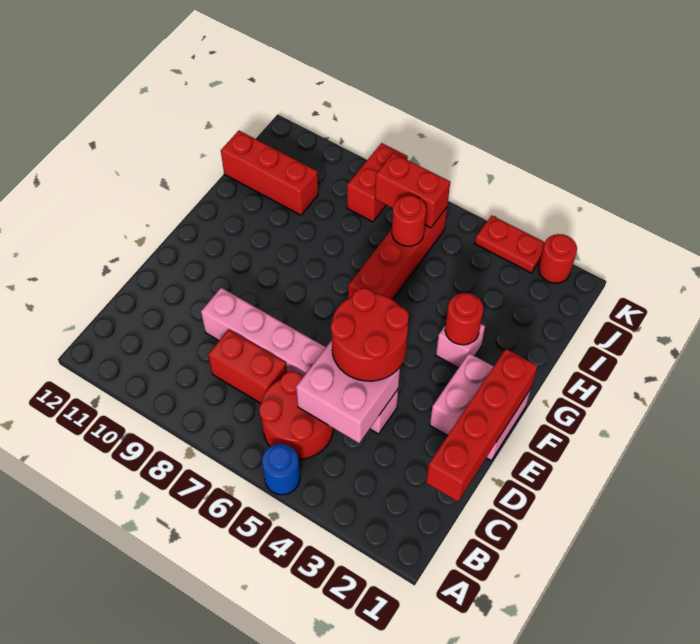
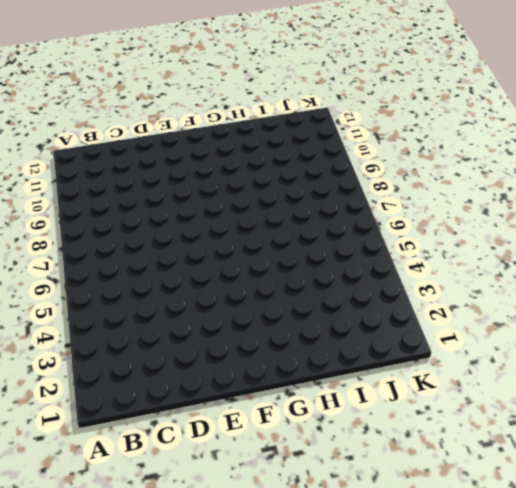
none -> blue round brick A5 level 1
none -> red round brick B5:C6 level 1
none -> red brick C7:C8 level 1

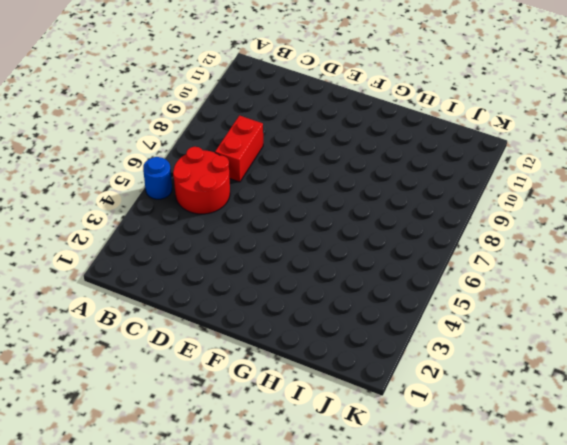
none -> pink brick D4:D9 level 1
none -> pink brick E1:F2 level 1
none -> pink brick G3 level 1

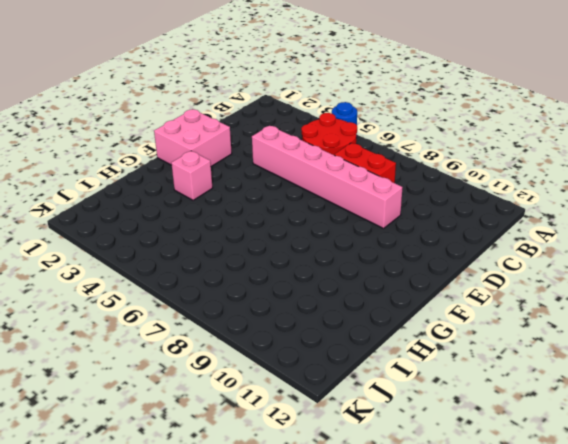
none -> red brick G6:J6 level 1
none -> red brick I10:I12 level 1
none -> red brick J8:K8 level 1

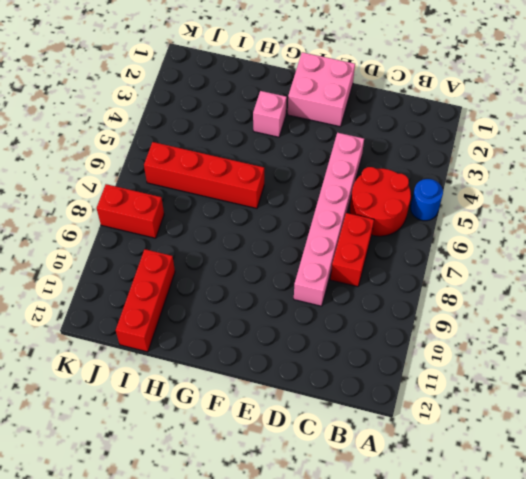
none -> red round brick K2 level 1
none -> red plate K3:K4 level 1
none -> red brick C1:F1 level 2

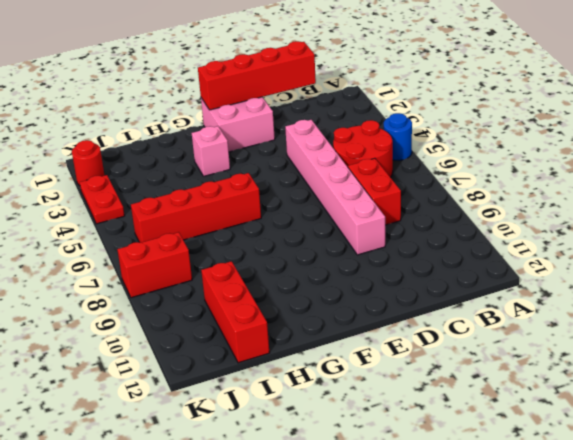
none -> pink brick C4:D5 level 2
none -> red round brick G3 level 2
none -> red round brick I6 level 2

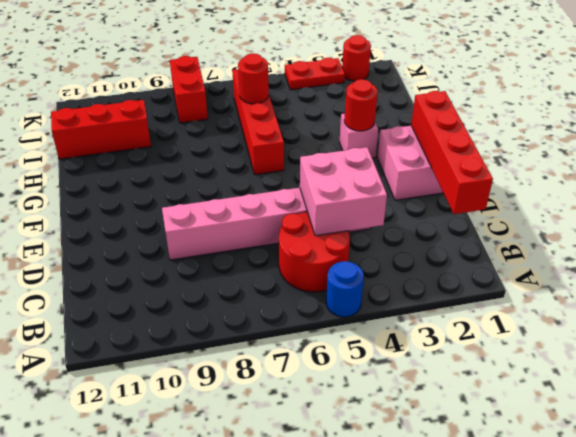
none -> red brick C7:C8 level 1
none -> red brick J6:J7 level 2
none -> red round brick D4:E5 level 3

